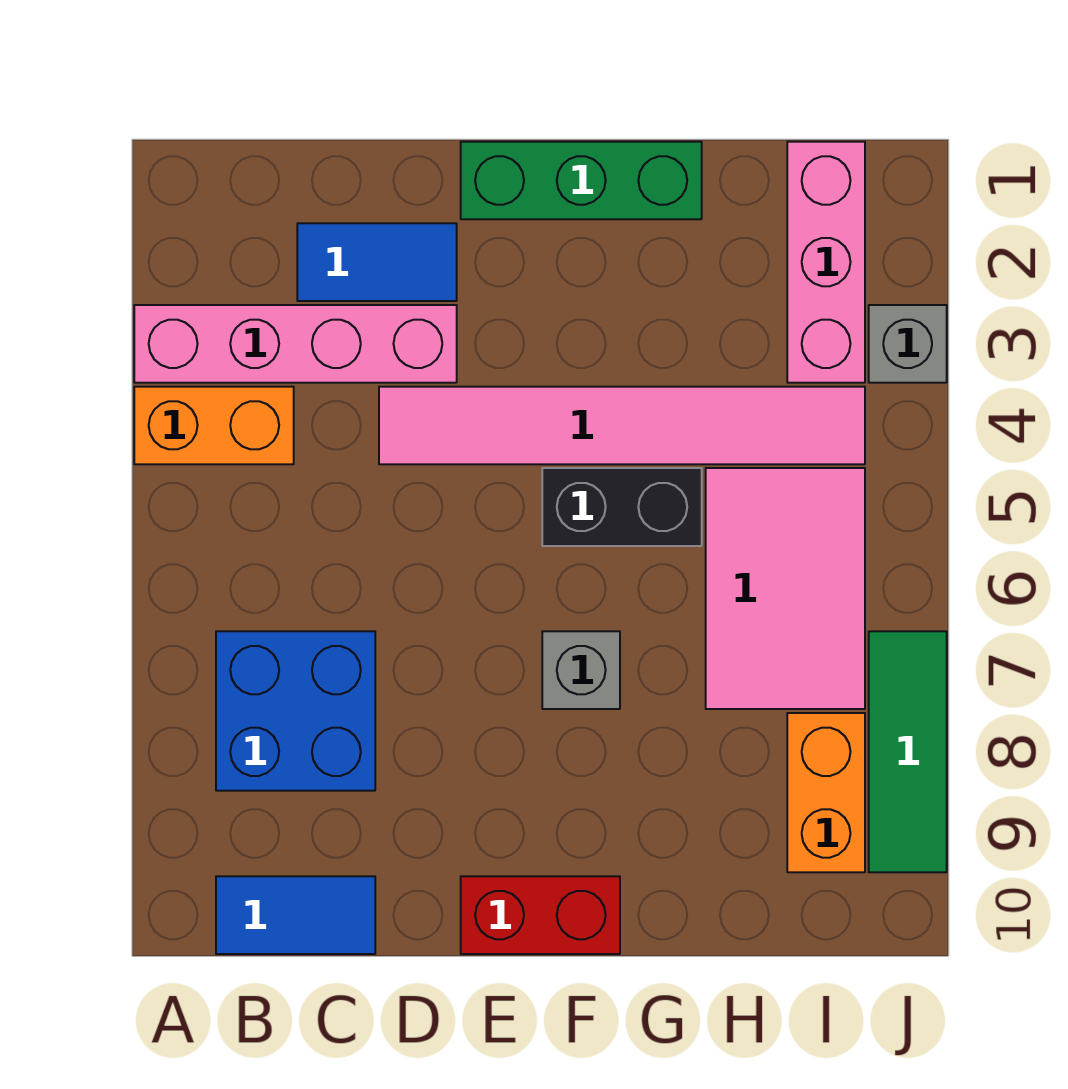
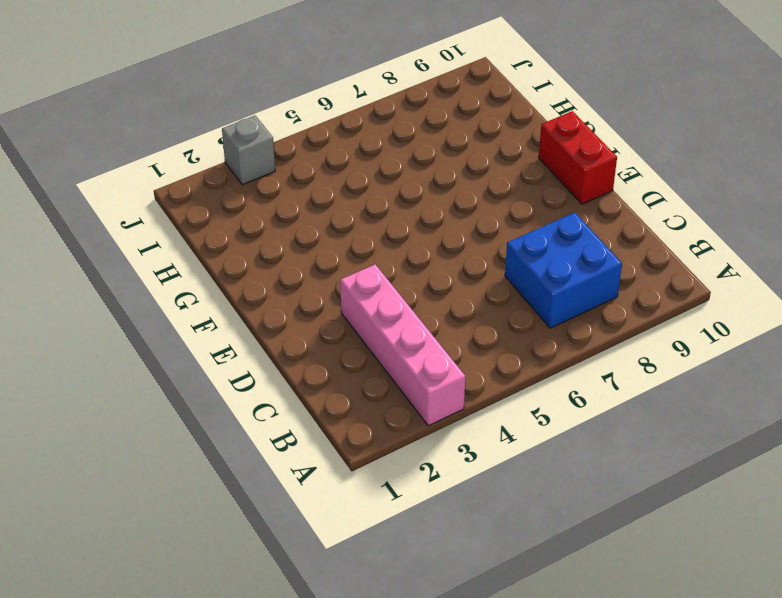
none -> orange brick A4:B4 level 1
none -> blue tile B10:C10 level 1
none -> blue tile C2:D2 level 1

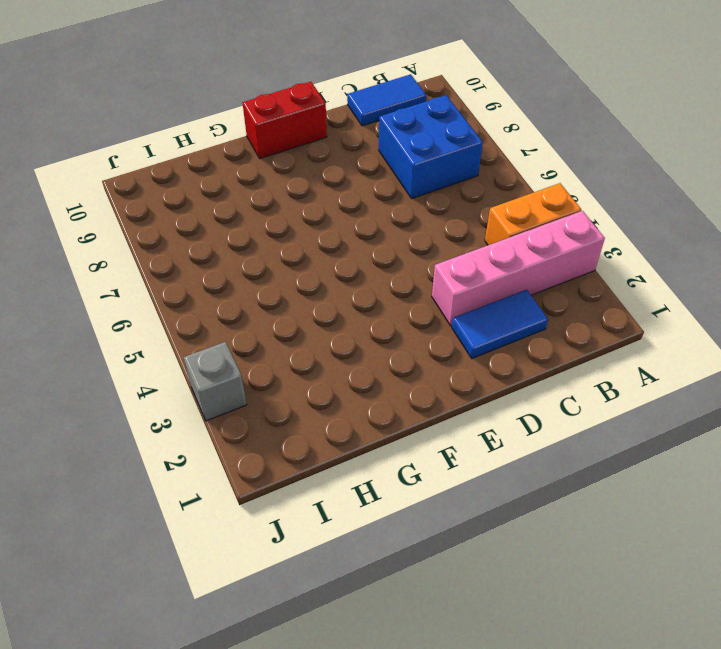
none -> pink tile D4:I4 level 1
none -> green brick E1:G1 level 1
none -> black brick F5:G5 level 1

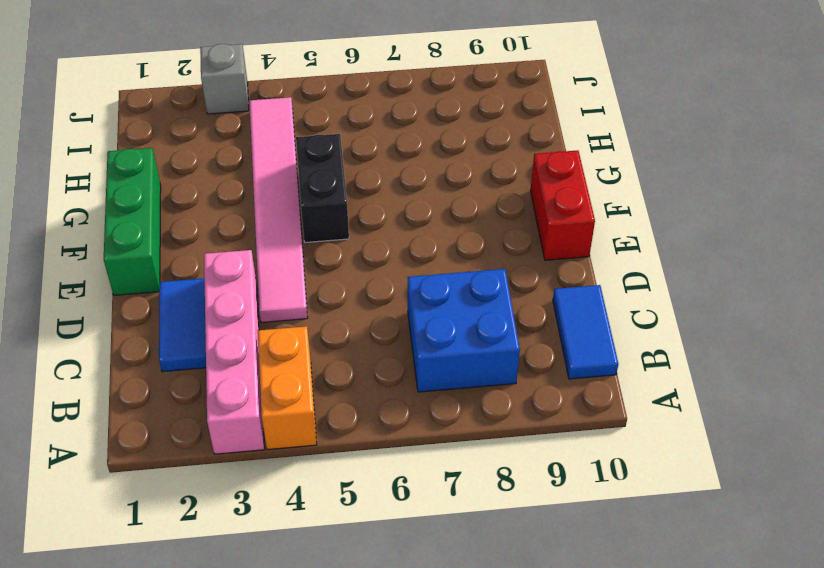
none -> grey brick F7 level 1
none -> pink tile H5:I7 level 1
none -> pink brick I1:I3 level 1

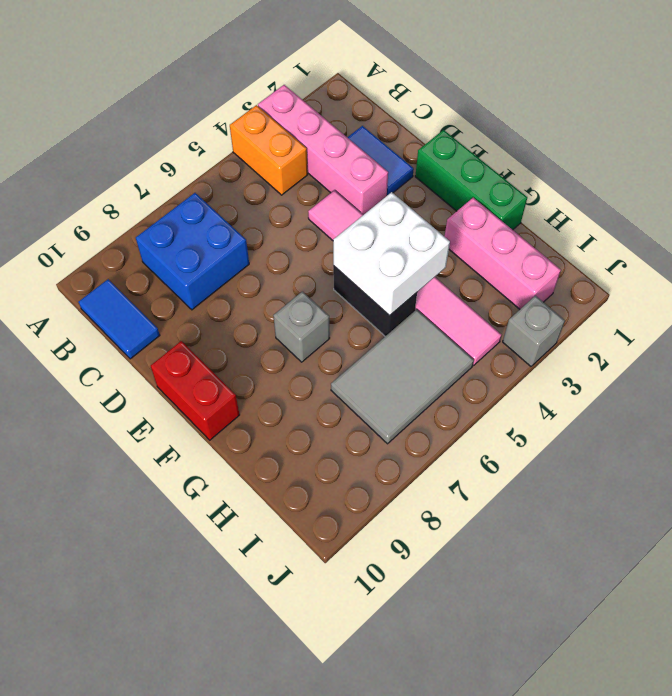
white brick F4:G5 level 2 -> none
pink brick G2:I2 level 1 -> pink brick I1:I3 level 1
grey tile H5:I7 level 1 -> pink tile H5:I7 level 1
none -> orange brick I8:I9 level 1
none -> green tile J7:J9 level 1

